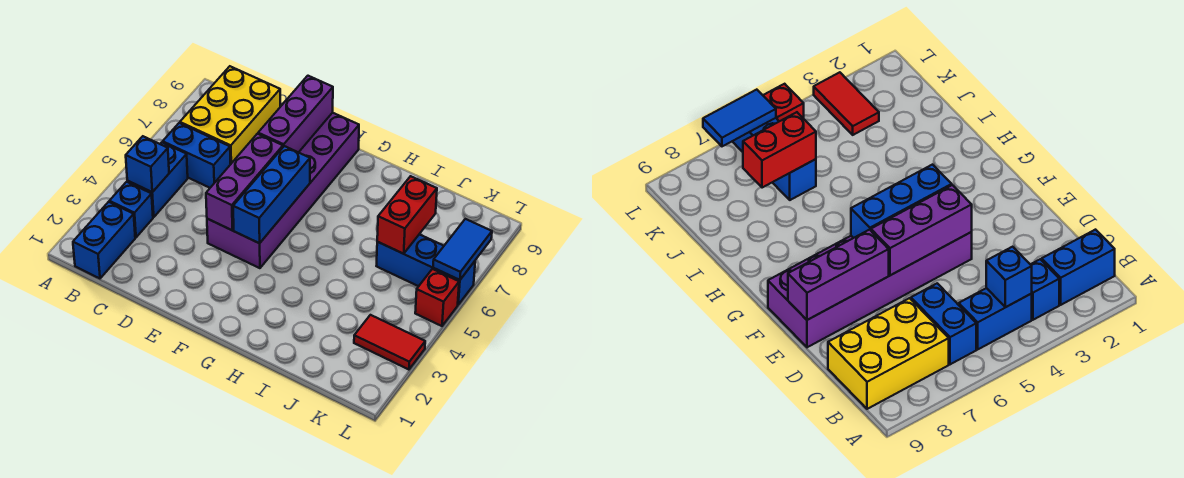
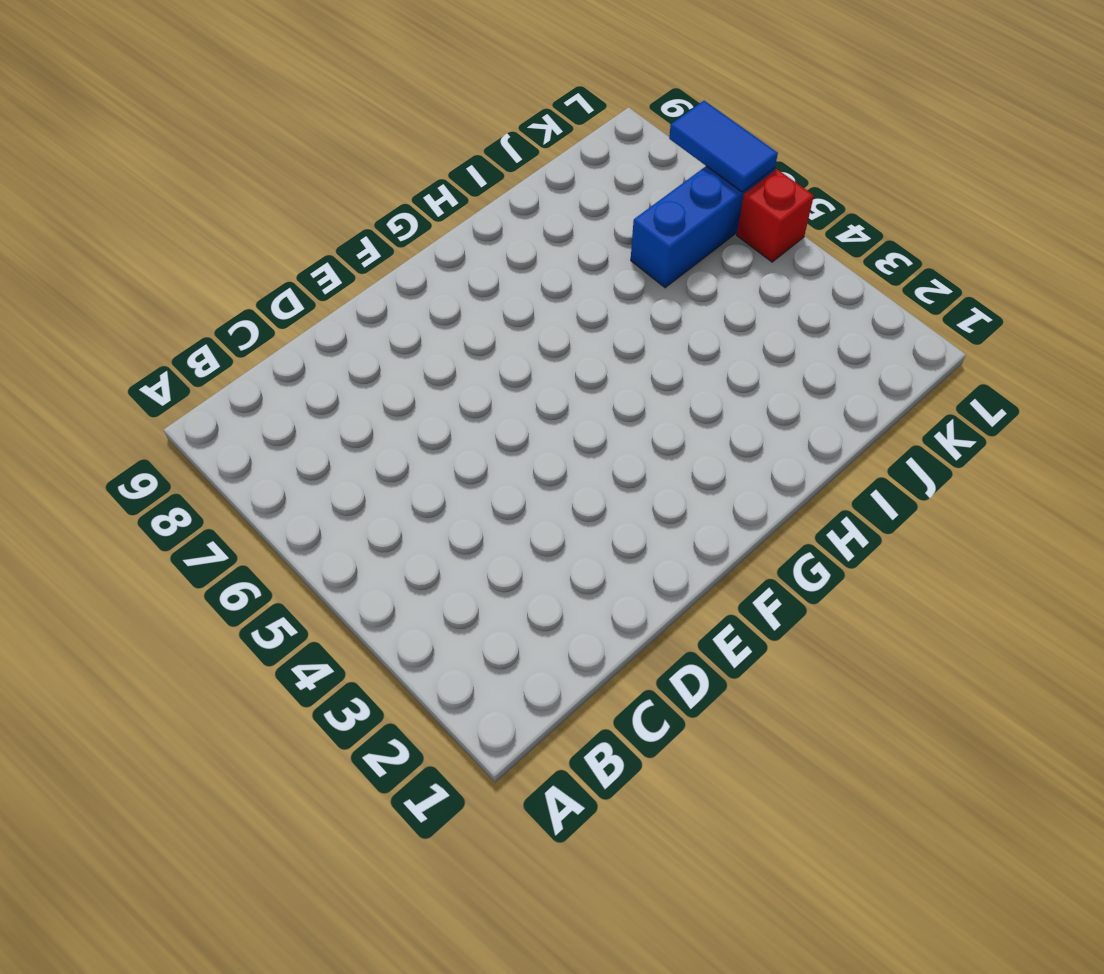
none -> blue brick B1:B2 level 1
none -> blue brick B3 level 1
none -> blue brick B4:B5 level 1

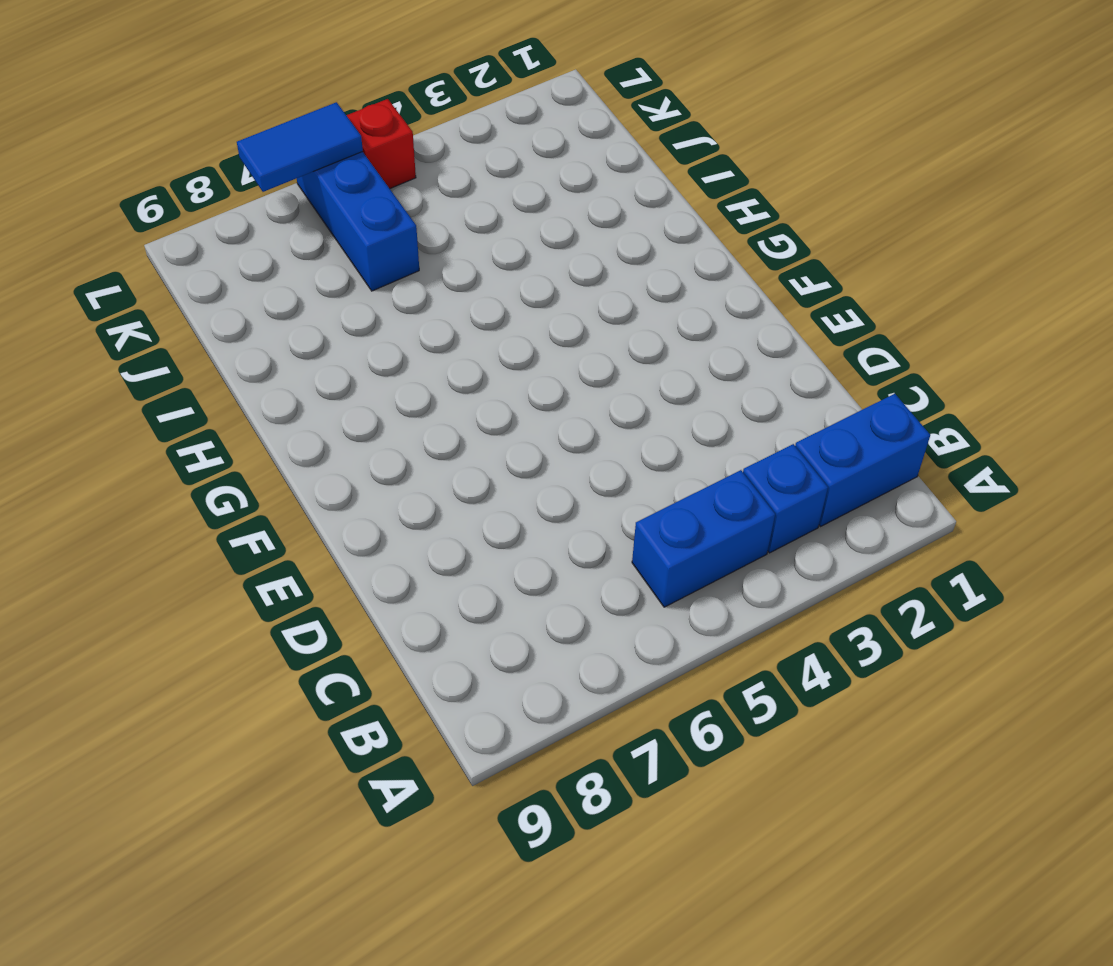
none -> blue brick B6:C6 level 1
none -> yellow brick B7:C9 level 1
none -> purple brick E4:F9 level 1

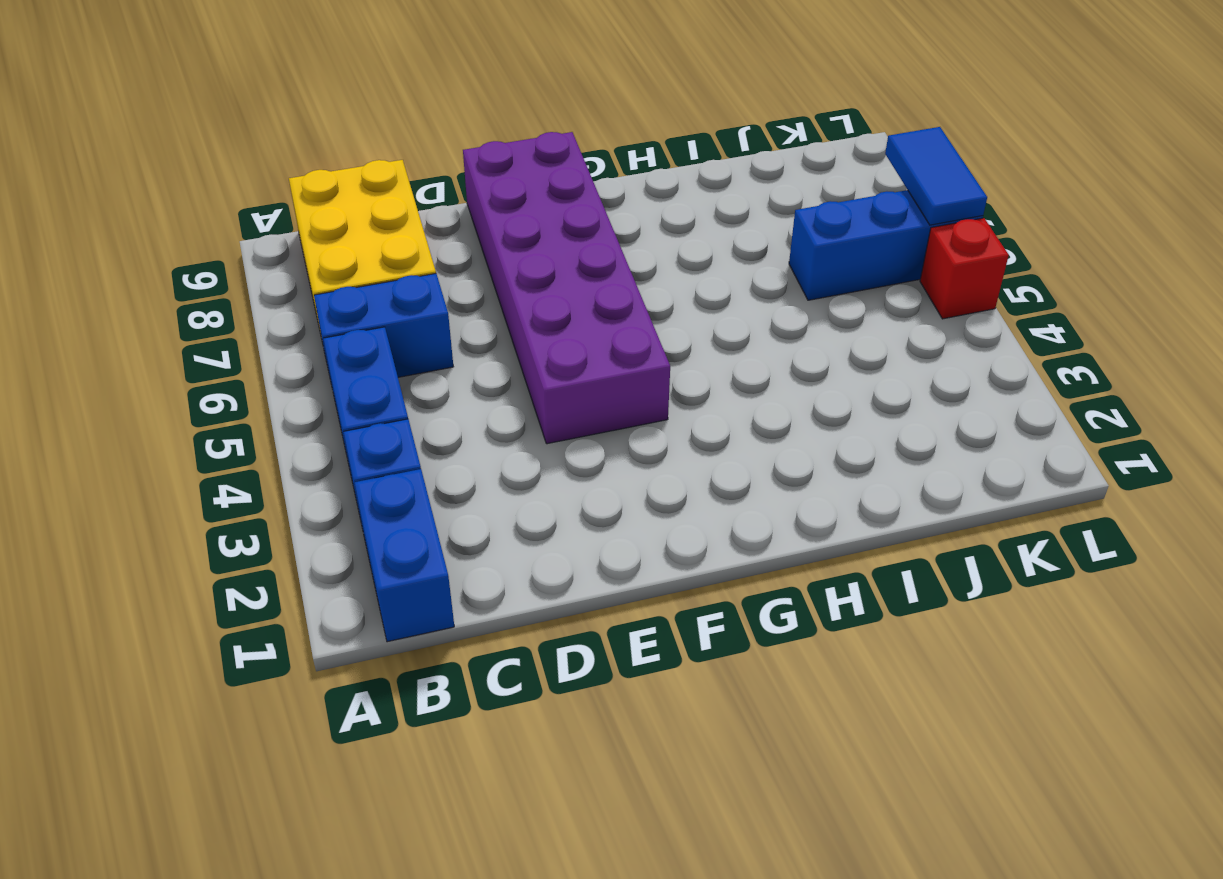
none -> red tile K3:L3 level 1
none -> blue brick B4 level 2
none -> purple brick E4:E6 level 2

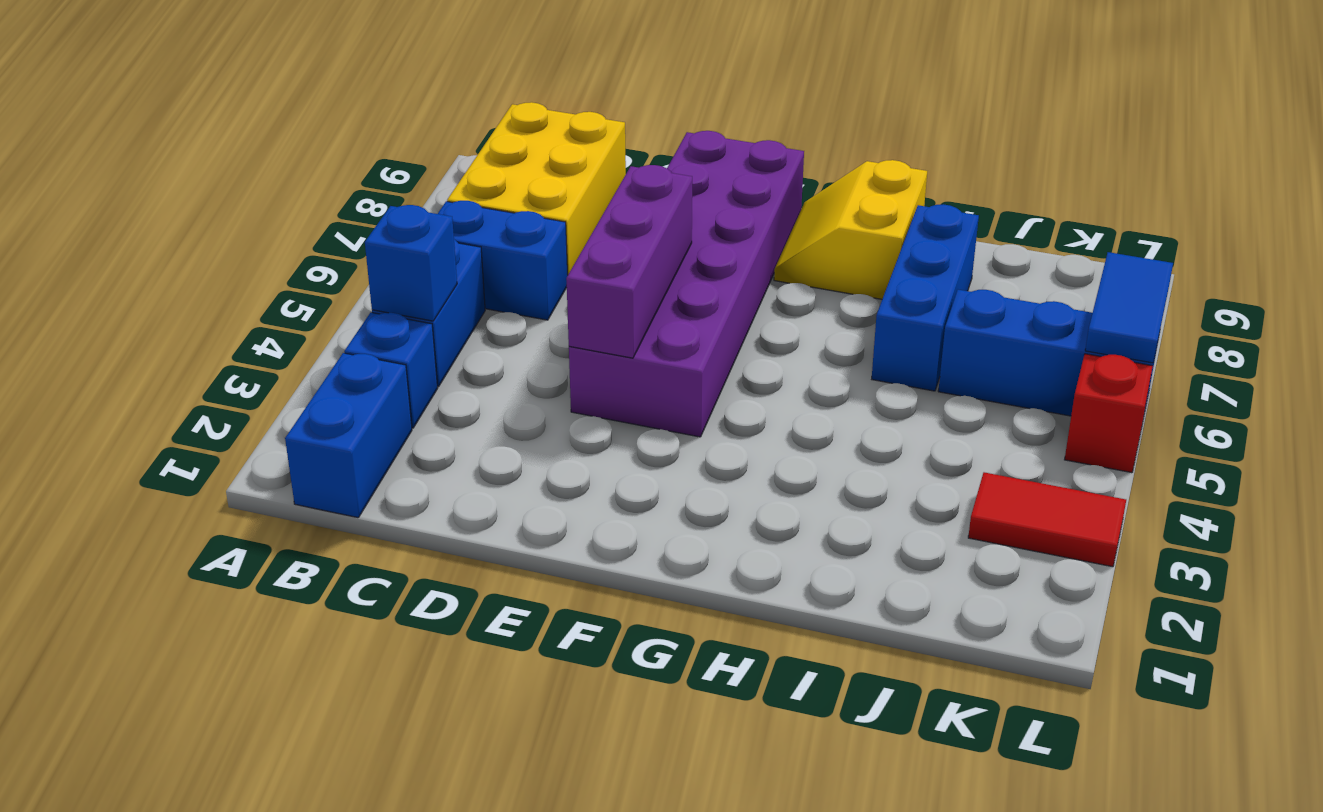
yellow slope G8:H9 level 1 top H -> none
blue brick I6:I8 level 1 -> blue brick F4:F6 level 2
none -> purple brick E7:E9 level 2
none -> red brick J6:J7 level 2

